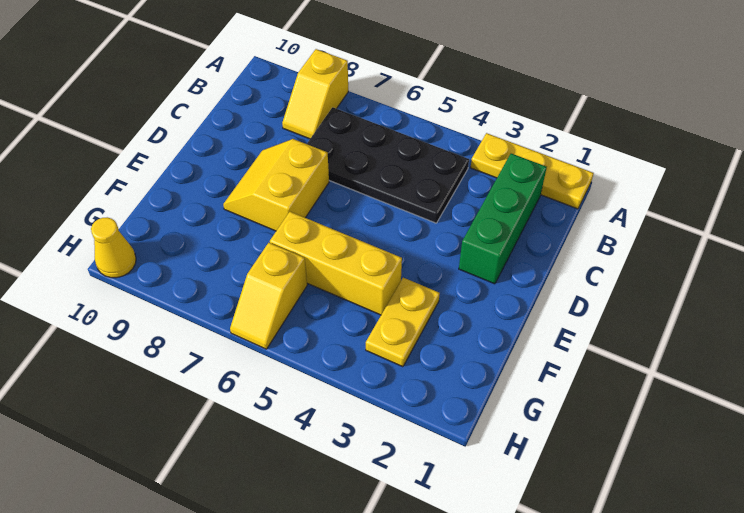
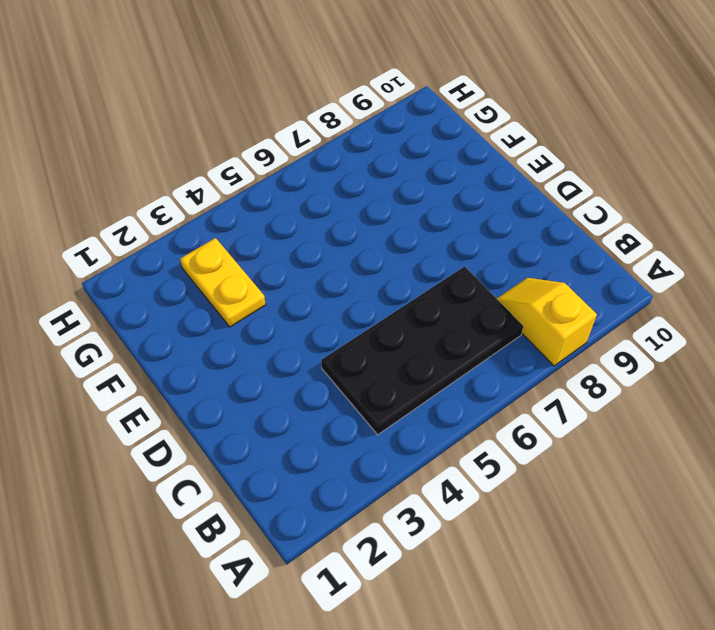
none -> yellow plate A1:A3 level 1
none -> green brick B2:D2 level 1

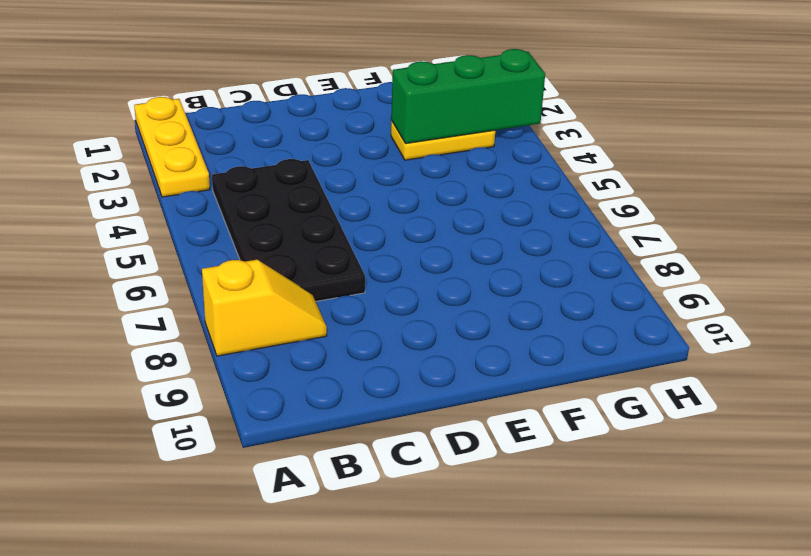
green brick F3:H3 level 2 -> green brick B2:D2 level 1
none -> yellow slope D7:E8 level 1 top 7
none -> yellow brick F4:F6 level 1

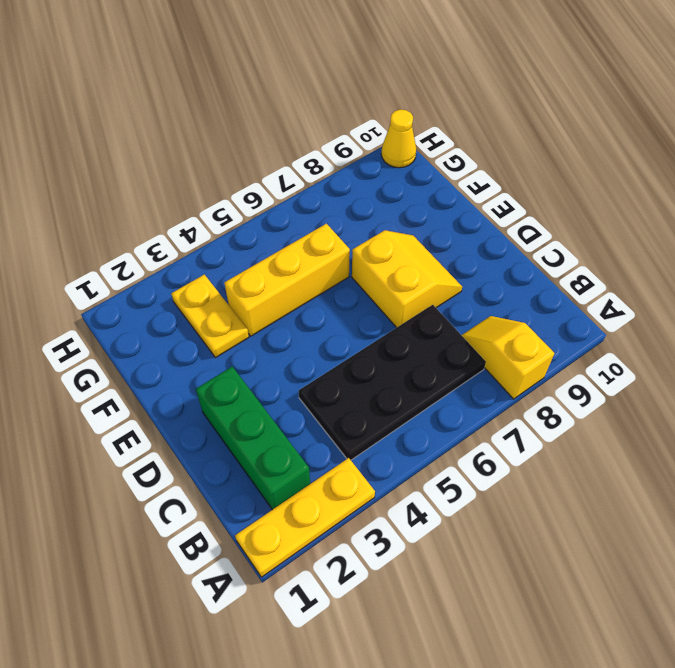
none -> yellow slope G6:H6 level 1 top G

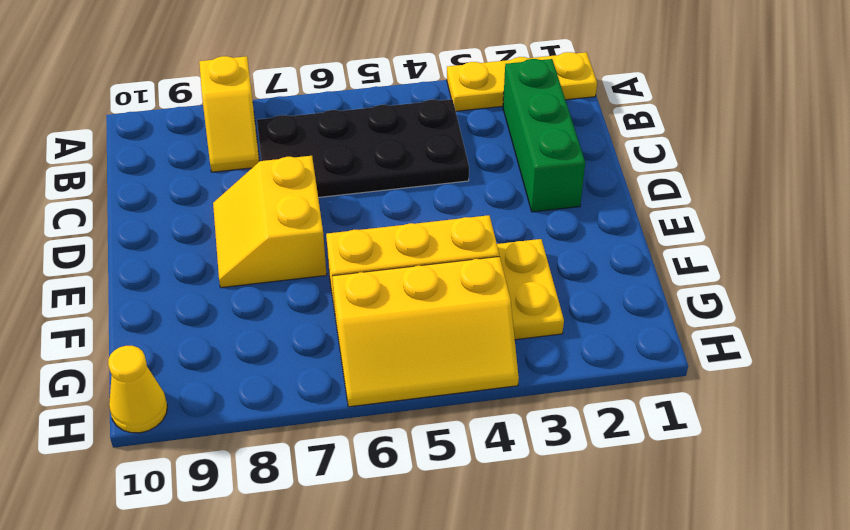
yellow slope G4:H6 level 1 top G -> yellow slope G6:H6 level 1 top G

